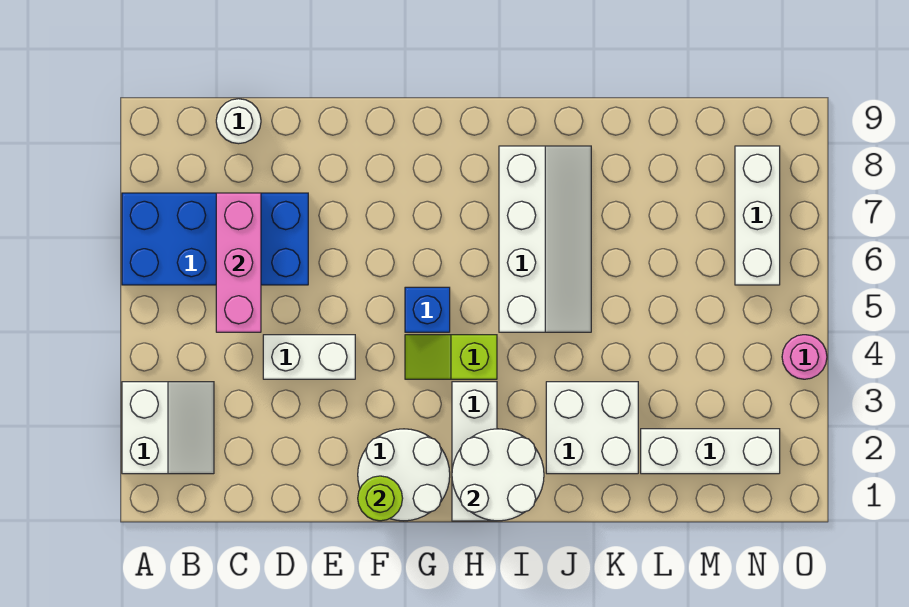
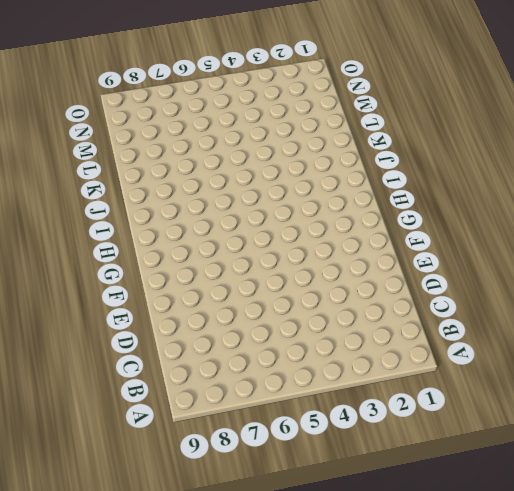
none -> white slope A2:B3 level 1 top A
none -> blue brick A6:D7 level 1
none -> white round brick C9 level 1

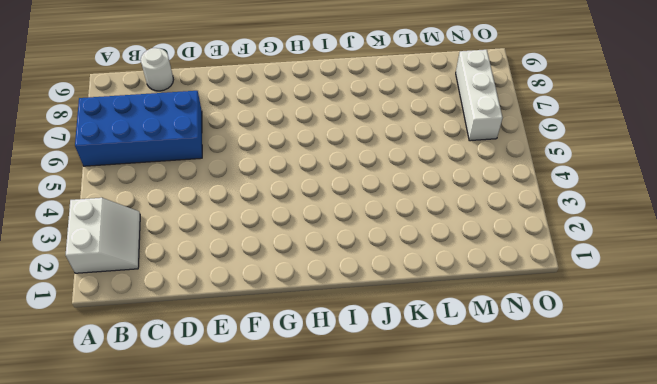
none -> white brick D4:E4 level 1
none -> white round brick F1:G2 level 1
none -> lime slope G4:H4 level 1 top H

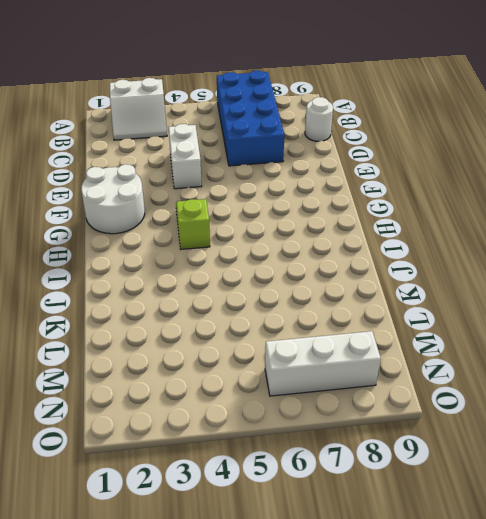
none -> blue brick G5 level 1
none -> white brick H1:H3 level 1
none -> white slope I5:J8 level 1 top I

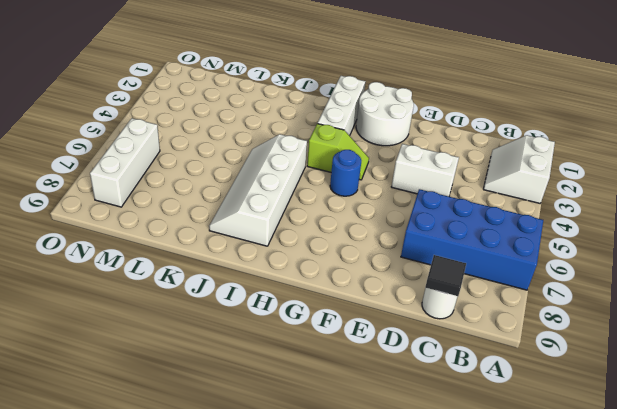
black tile C9 level 2 -> none
blue round brick G5 level 1 -> blue brick G5 level 1
none -> white brick J2:K3 level 1
none -> white brick L2:N2 level 1
none -> pink round brick O4 level 1

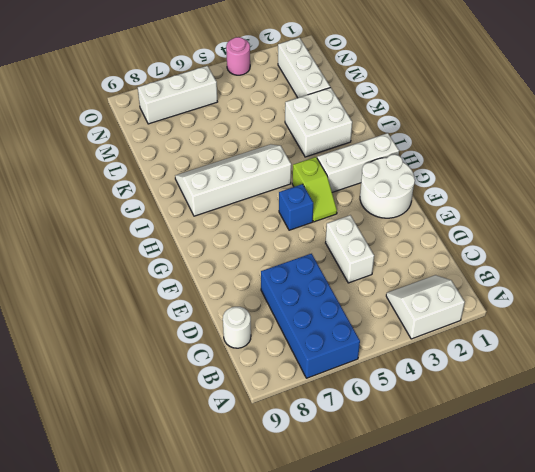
none -> pink brick C5:C7 level 2
none -> lime round brick F1 level 2
none -> white round brick H1:I2 level 2

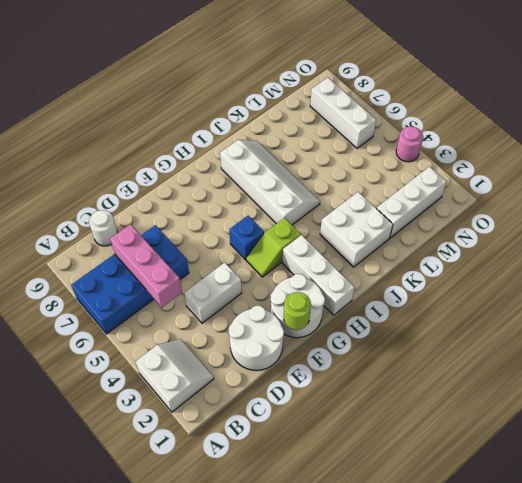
white round brick D1:E2 level 1 -> white round brick H1:I2 level 2

